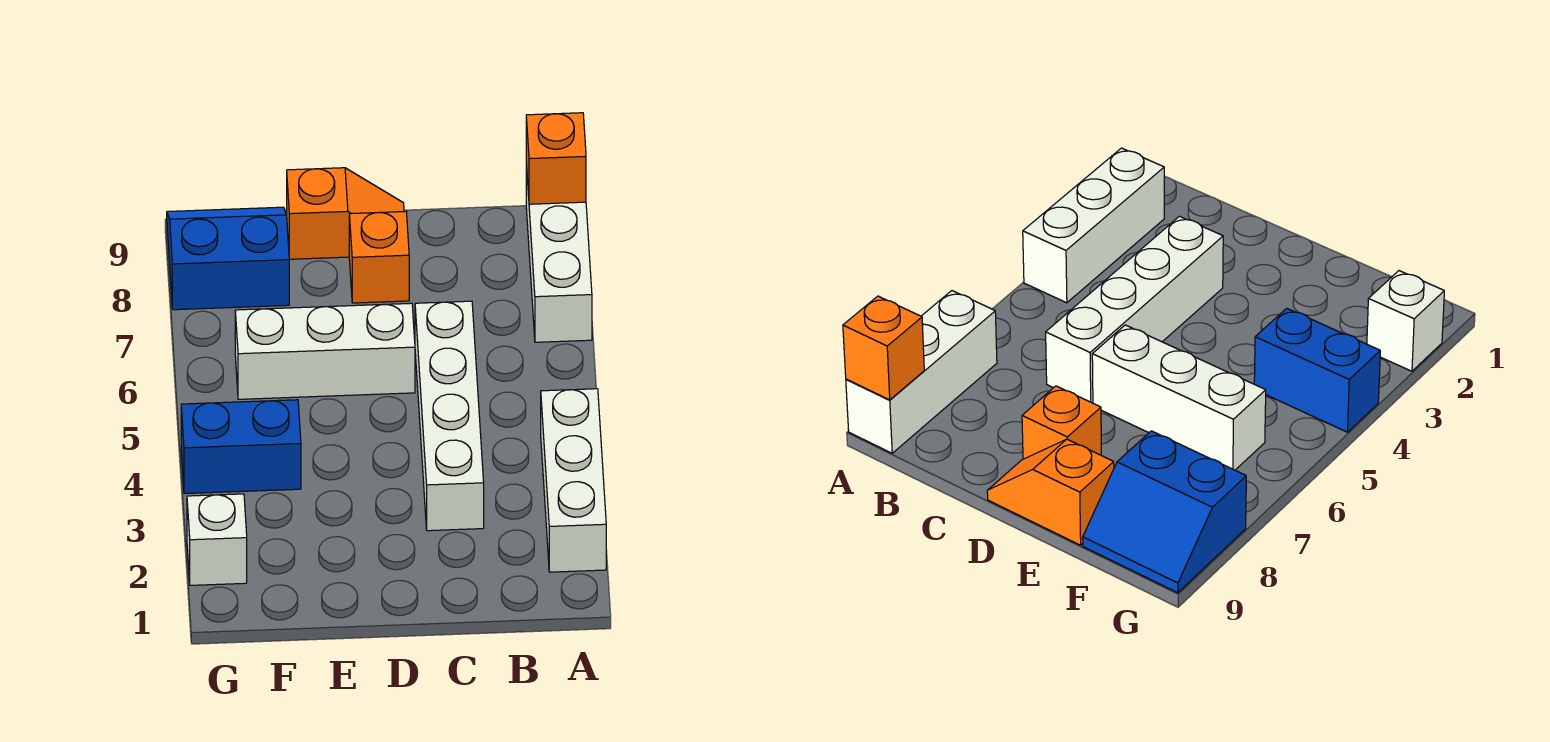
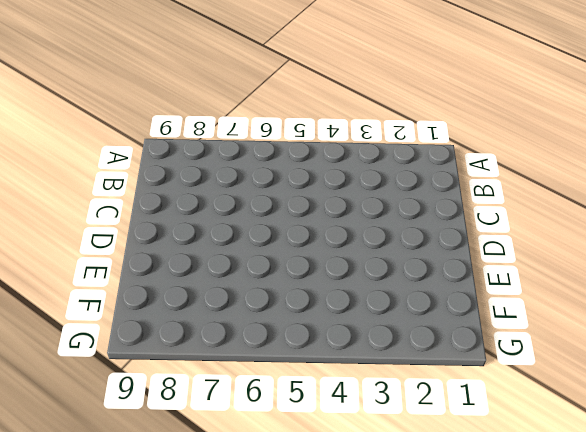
none -> white brick A2:A4 level 1
none -> white brick A7:A9 level 1

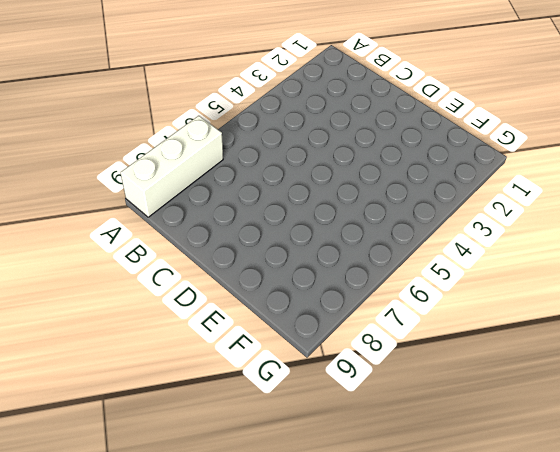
none -> white brick A2:A4 level 1
none -> white brick C3:C6 level 1

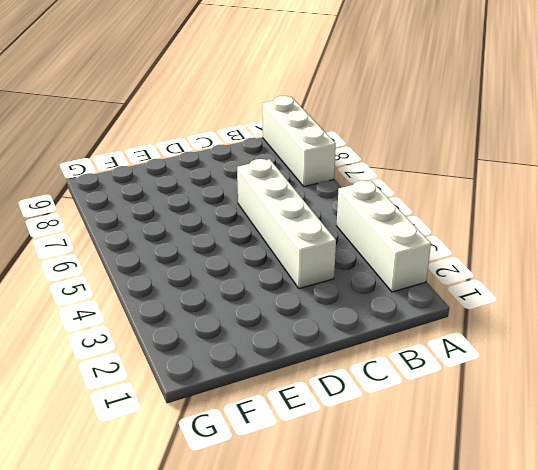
none -> white brick D6:F6 level 1
none -> orange brick D8 level 1

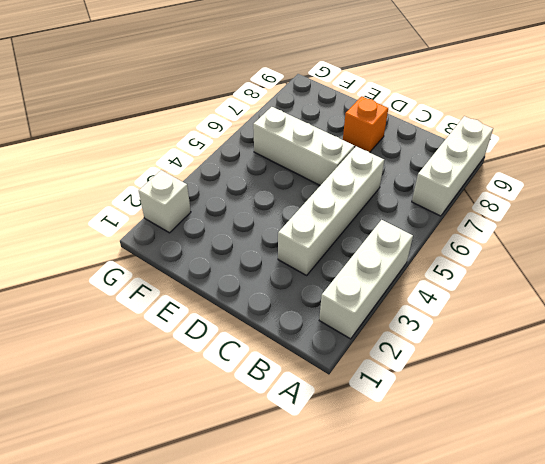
none -> orange slope D9:E9 level 1 top E
none -> blue brick F4:G4 level 1

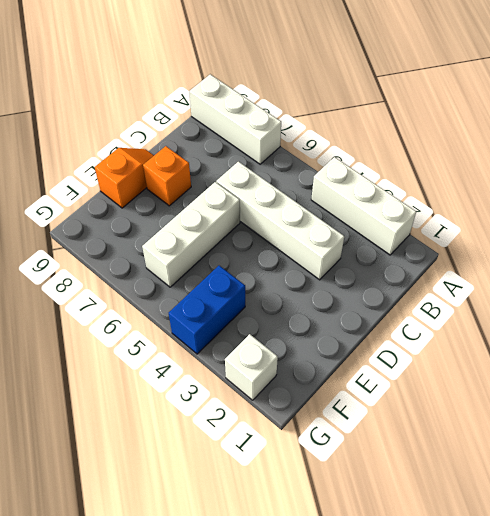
none -> blue slope F8:G9 level 1 top 8
none -> orange brick A9 level 2

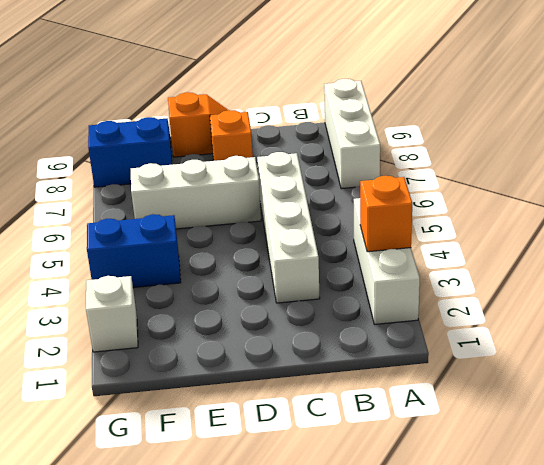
orange brick A3 level 2 -> orange brick A9 level 2

